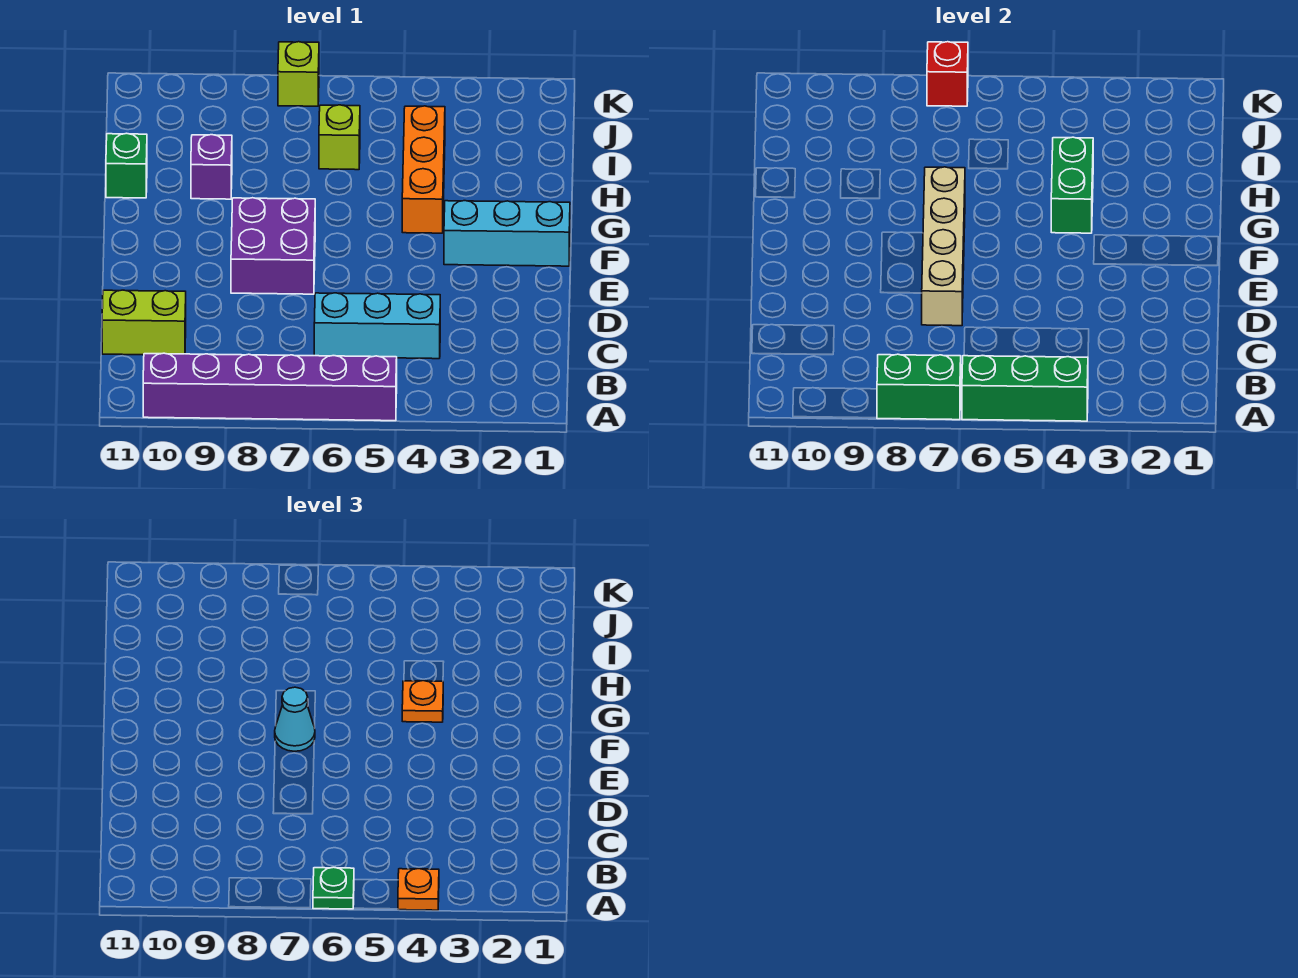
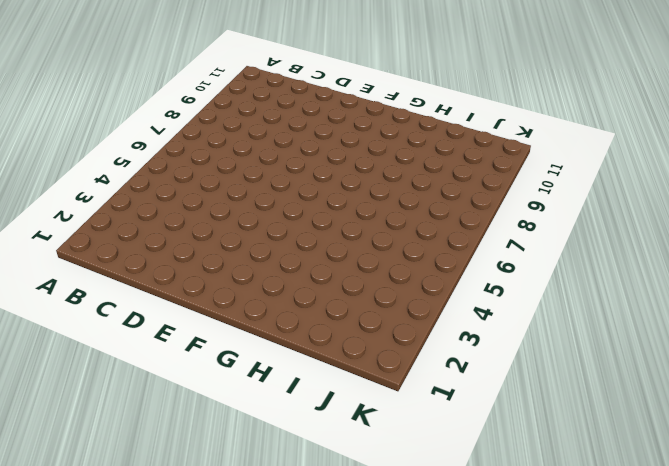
none -> purple brick A5:A10 level 1
none -> cyan brick C4:C6 level 1
none -> lime brick C10:C11 level 1

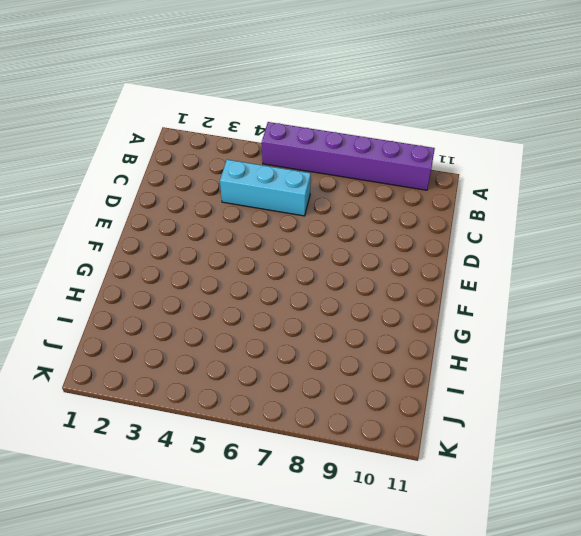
none -> lime brick C10:C11 level 1
none -> purple brick E7:F8 level 1
none -> cyan brick F1:F3 level 1

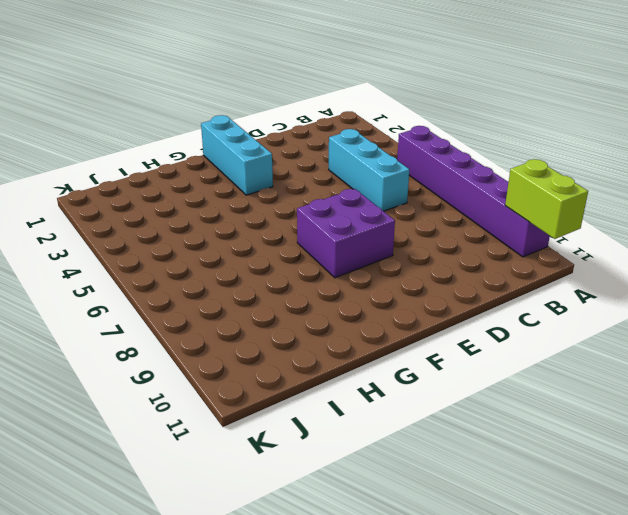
lime brick A10:A11 level 2 -> lime brick C10:C11 level 1
none -> orange brick G4:I4 level 1
none -> purple brick H9 level 1
none -> green brick H11 level 1

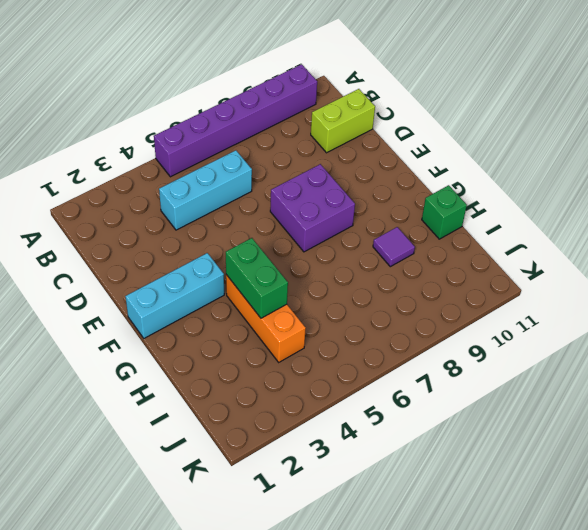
purple tile H9 level 1 -> purple brick H9 level 1
none -> lime brick I6 level 1
none -> lime brick K7 level 1
none -> green brick A4:A6 level 2

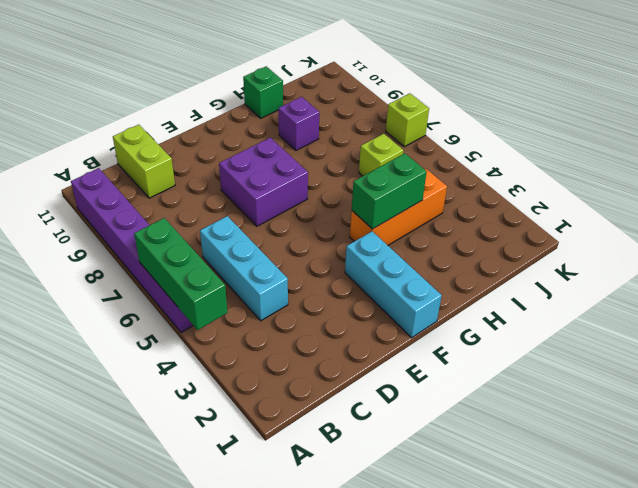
none -> green brick A7:A8 level 2
none -> tan brick D7:G7 level 2
none -> red brick K7 level 2

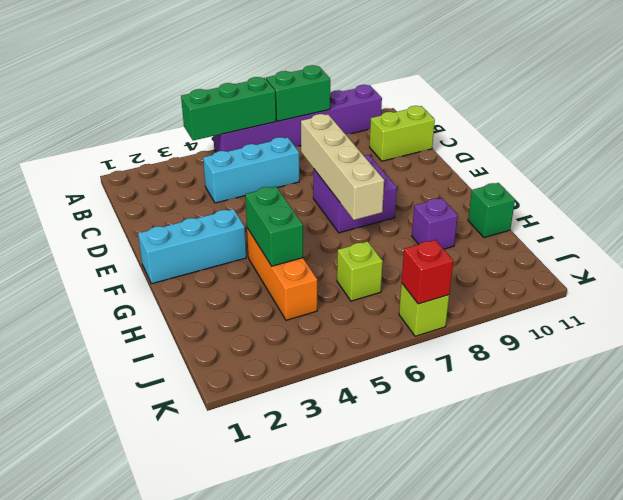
none -> orange plate A4 level 3
none -> green plate A6 level 3
none -> cyan cone F7 level 3

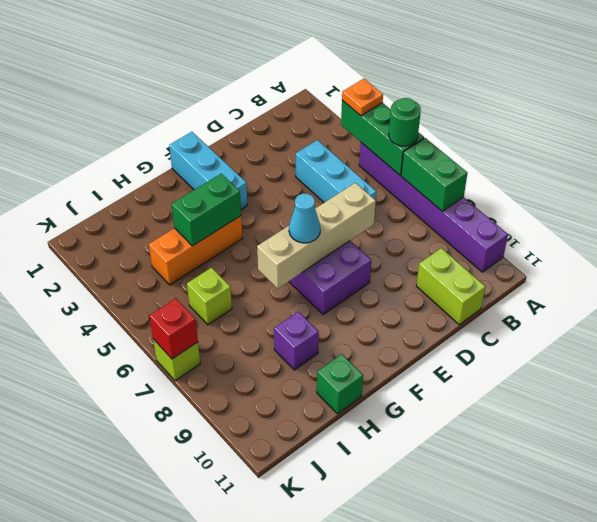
green round brick A6 level 3 -> green plate A6 level 3
none -> orange plate G4 level 3

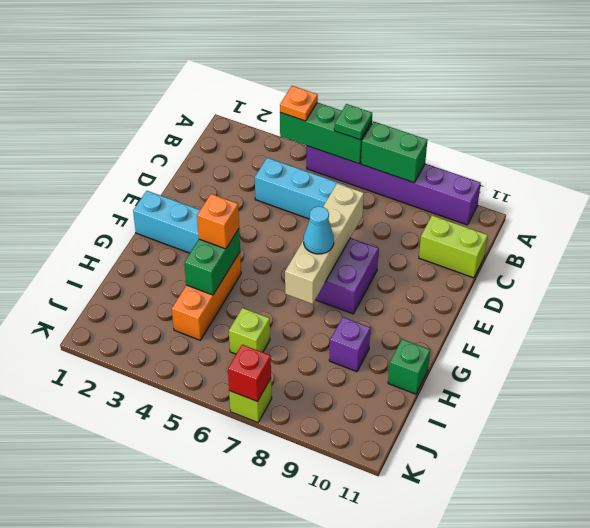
orange brick G4 level 3 -> orange plate G4 level 3

